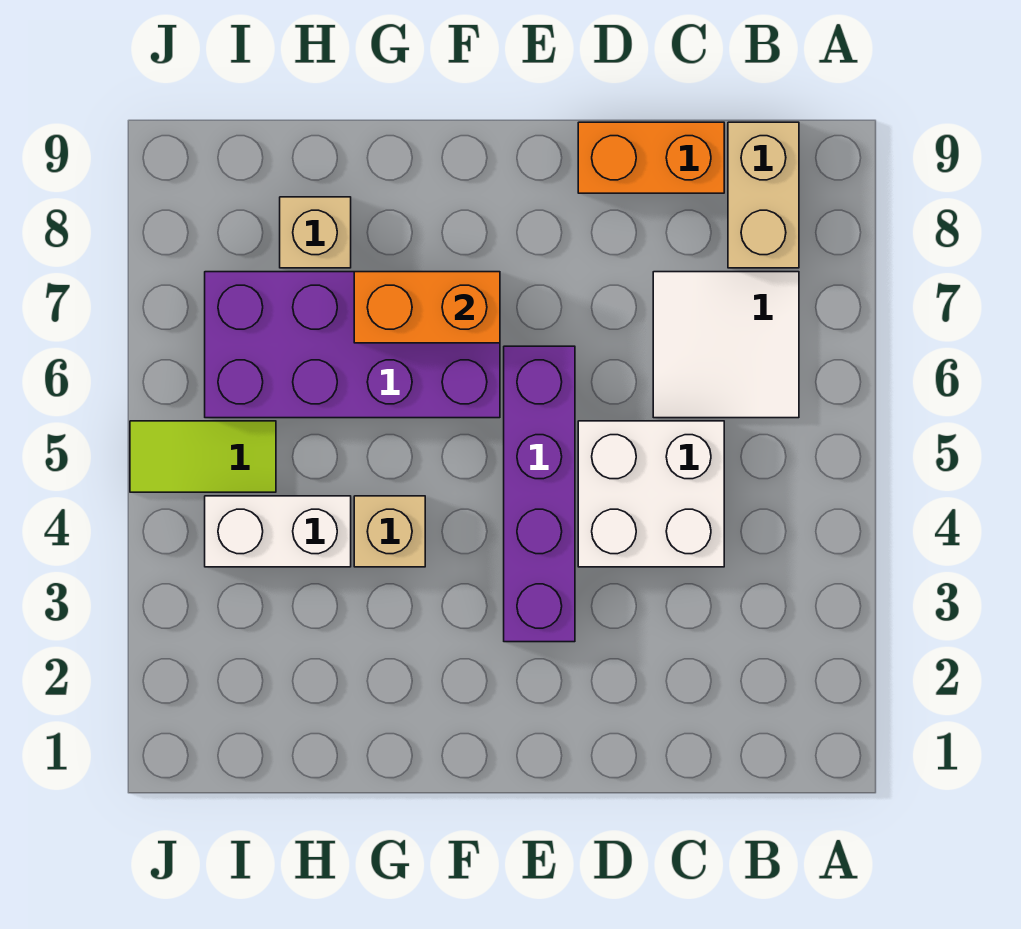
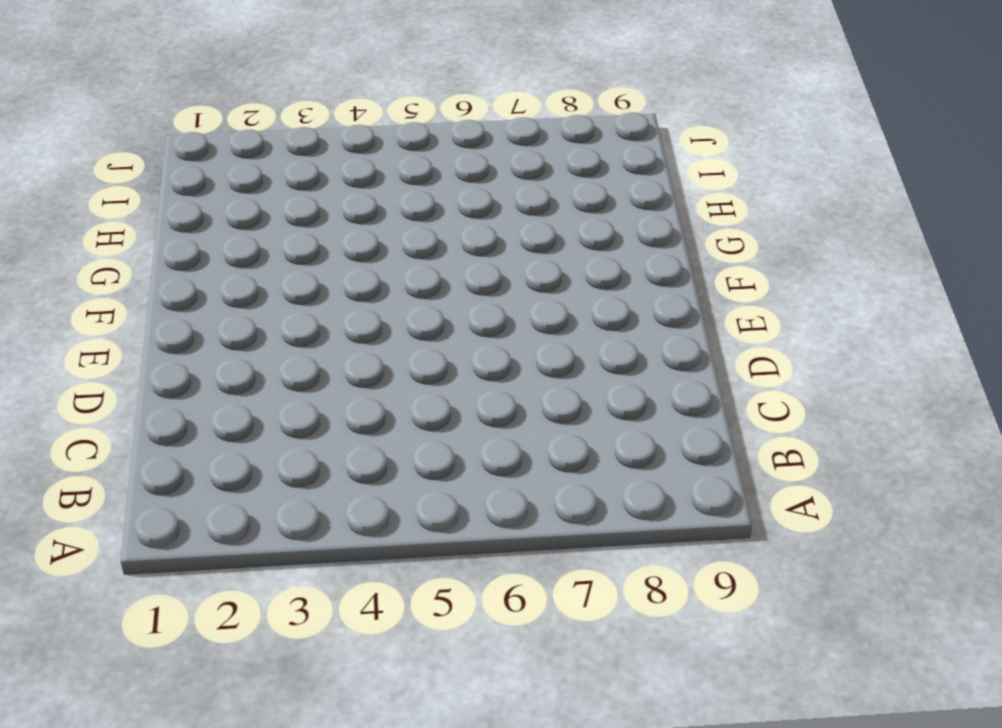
none -> white tile B6:C7 level 1
none -> tan brick B8:B9 level 1

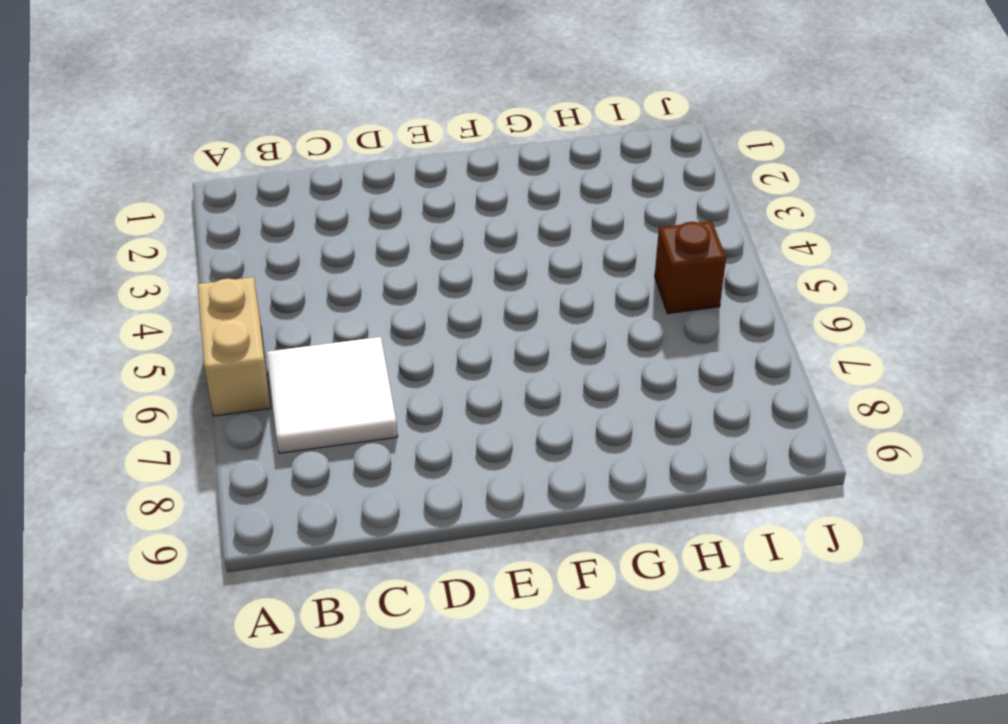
tan brick A5:A6 level 1 -> tan brick B8:B9 level 1
brown brick I5 level 1 -> lime tile I5:J5 level 1
none -> white brick C4:D5 level 1
none -> orange brick C9:D9 level 1

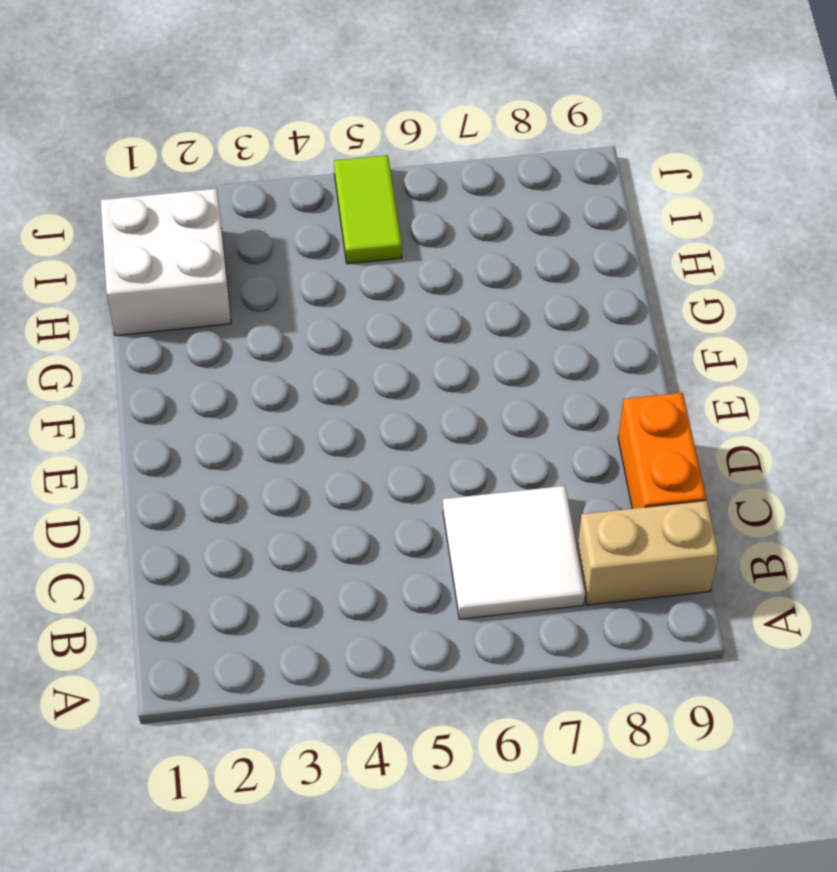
white brick H1:I2 level 1 -> white brick C4:D5 level 1
none -> purple brick E3:E6 level 1
none -> purple brick F6:I7 level 1

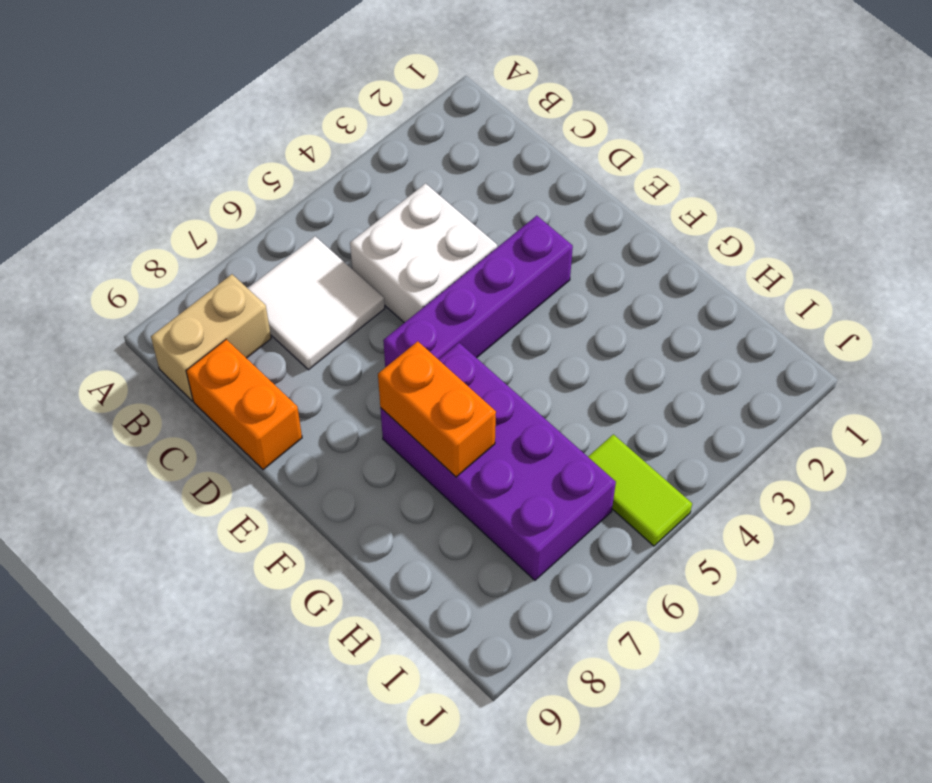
none -> tan brick G4 level 1
none -> white brick H4:I4 level 1

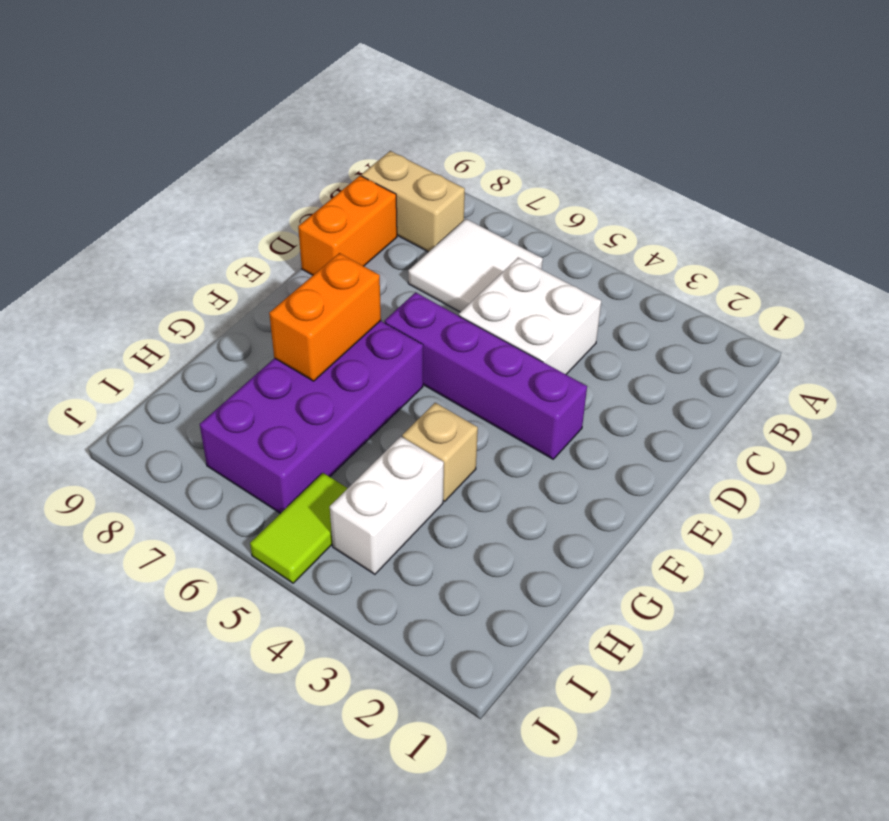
none -> tan brick H8 level 1

